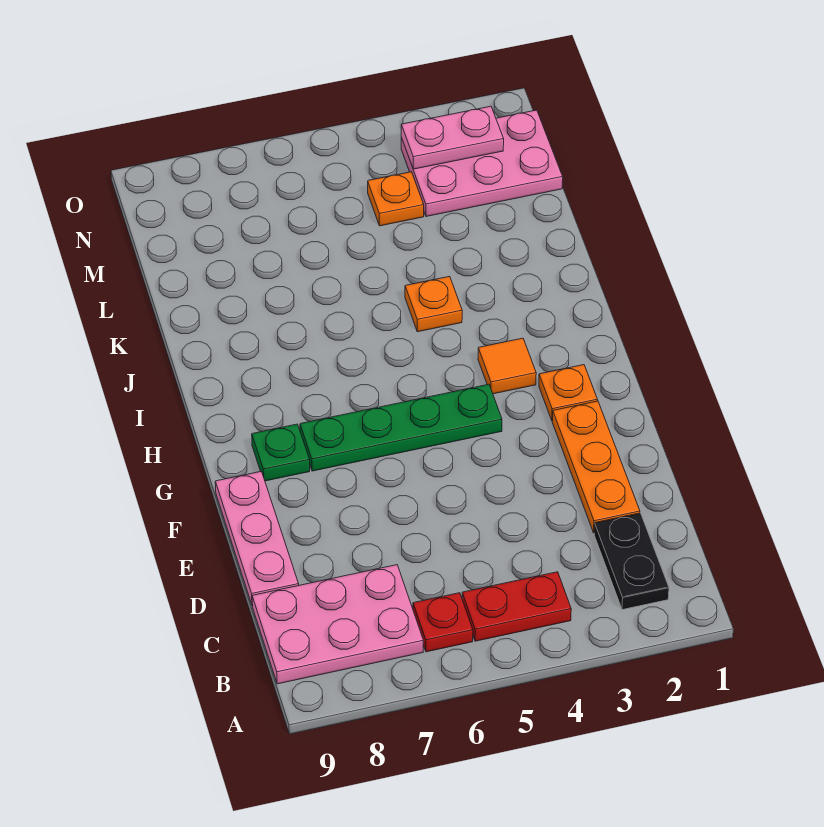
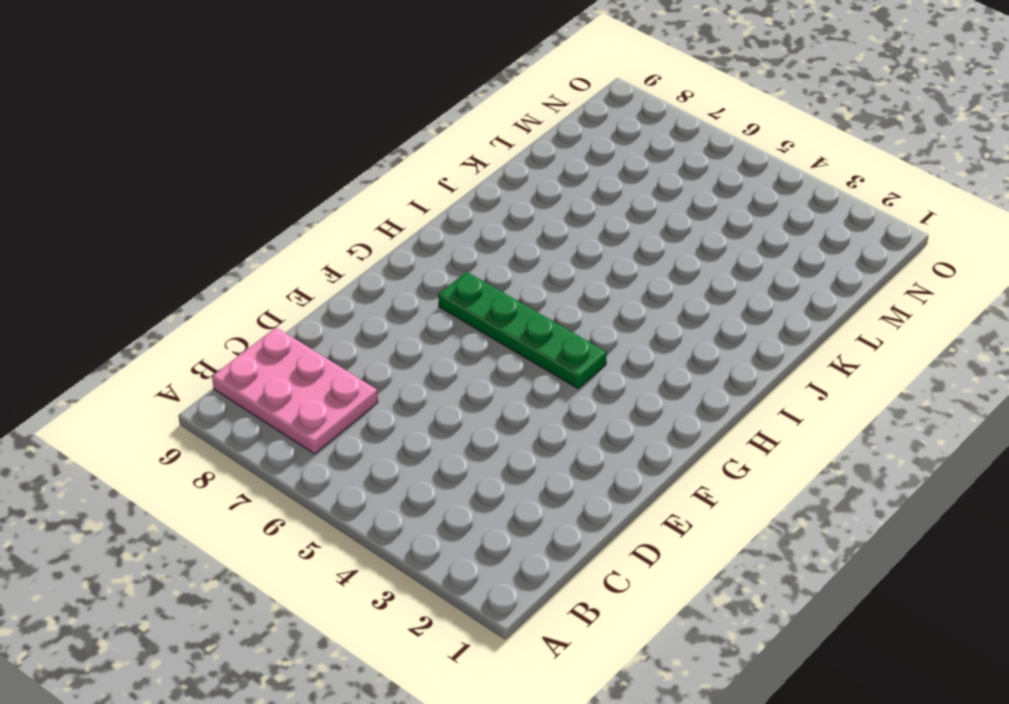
none -> black plate B2:C2 level 1
none -> red plate B4:B5 level 1
none -> red plate B6 level 1

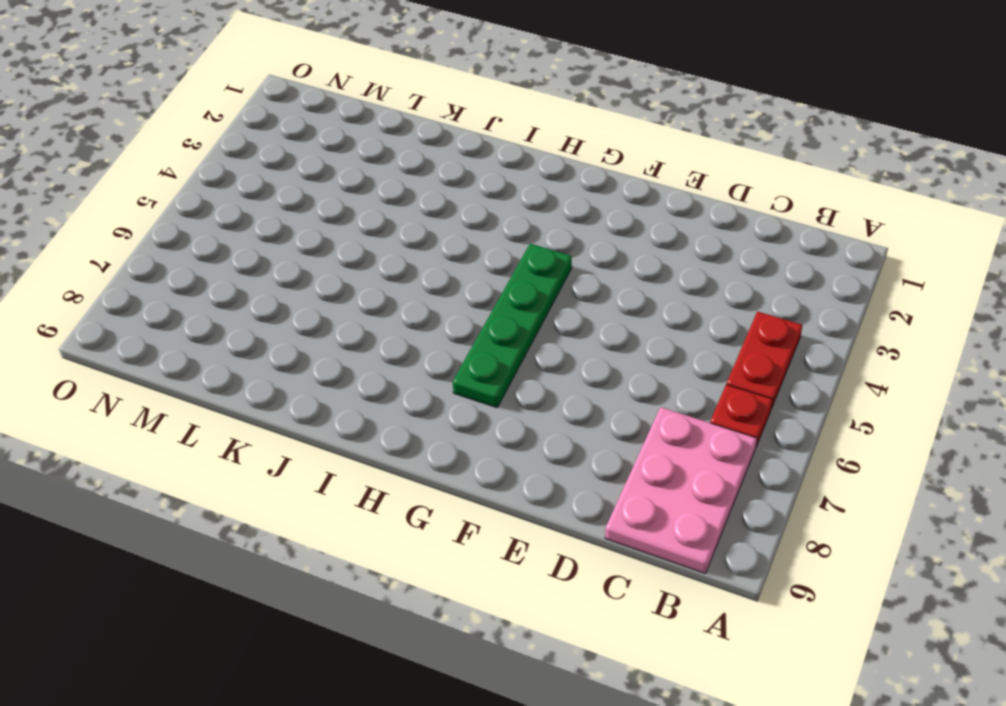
none -> black plate B2:C2 level 1
none -> orange plate D2:F2 level 1
none -> pink plate D9:F9 level 1

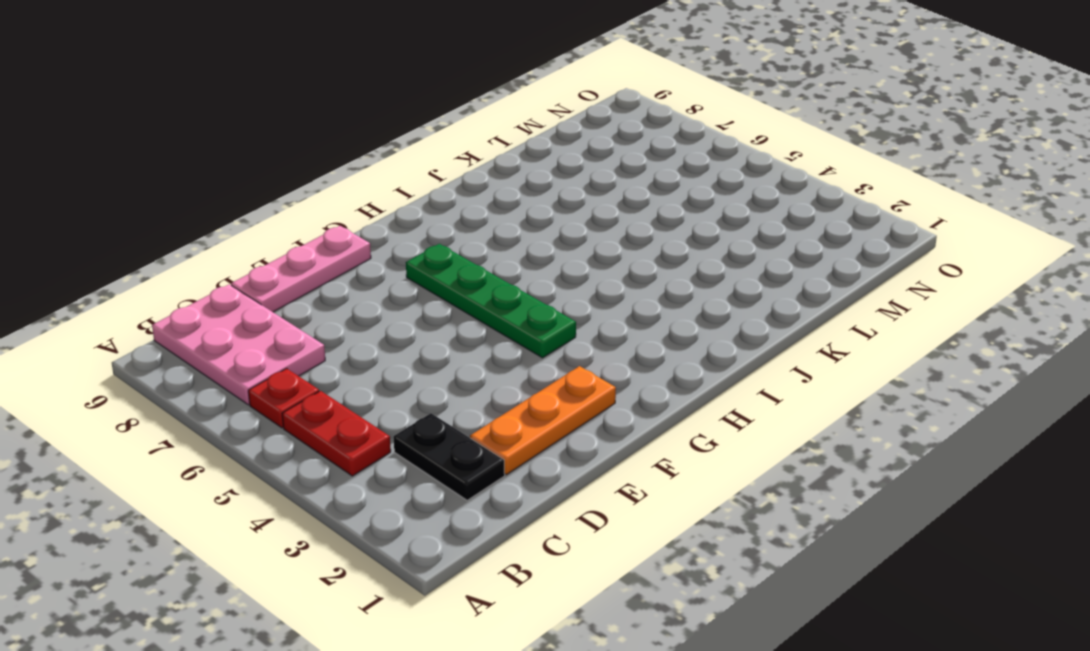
black plate C2:C3 level 1 -> black plate B2:C2 level 1
none -> orange plate G2 level 1
none -> green plate G8 level 1
none -> orange tile H3 level 1

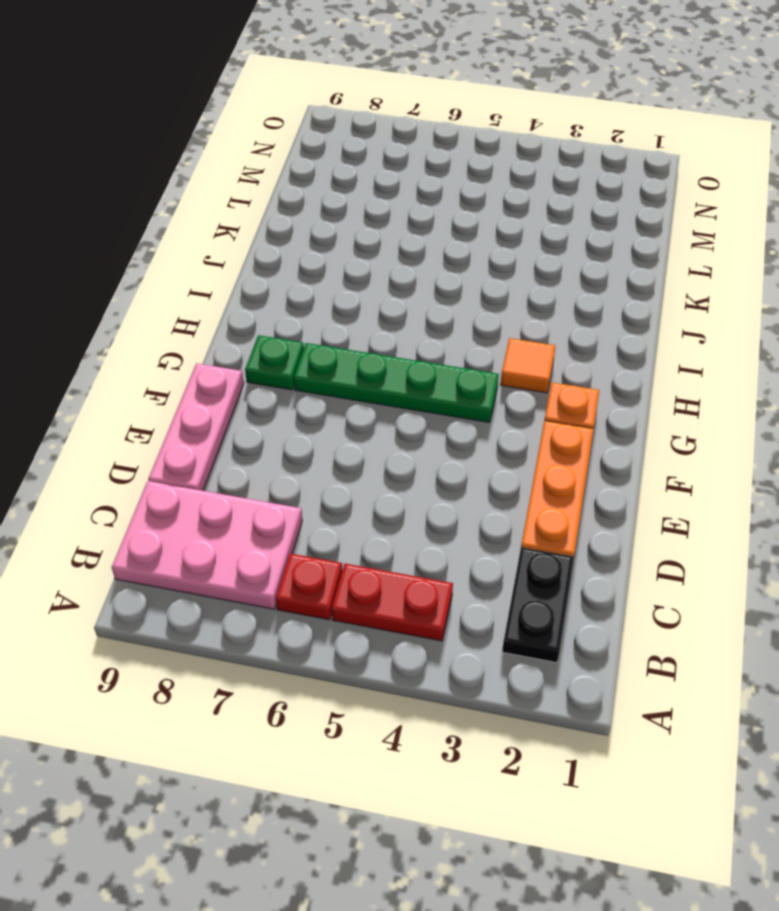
none -> orange plate J4 level 1
none -> pink plate M1:N3 level 1
none -> orange plate M4 level 1

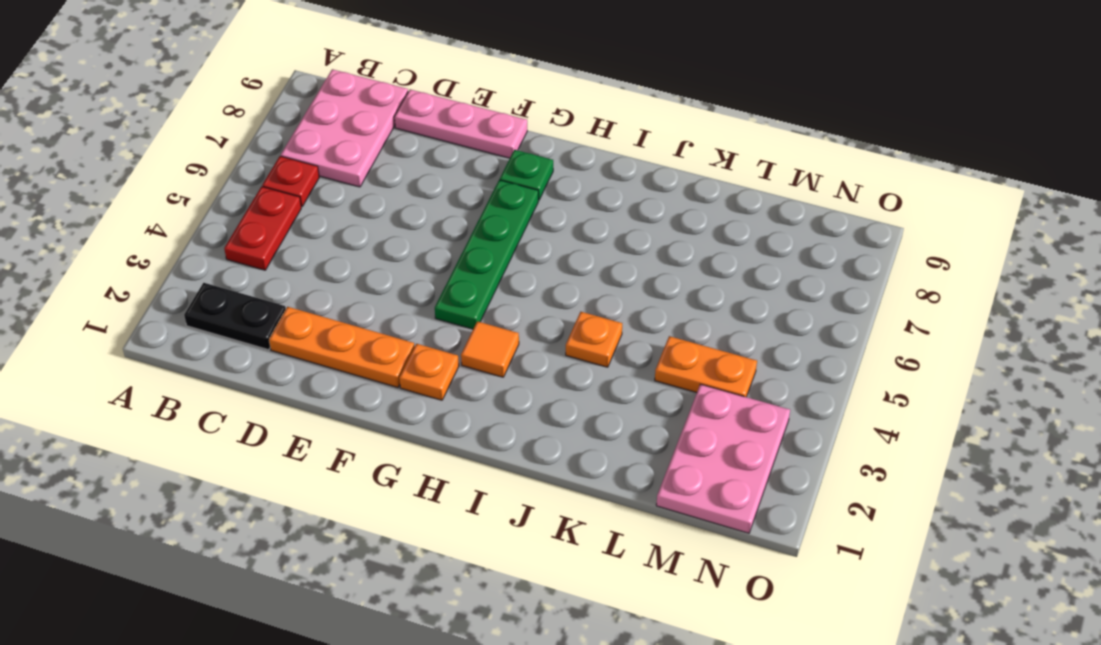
orange plate L4:M4 level 1 -> orange plate M4 level 1
none -> pink plate N2:N3 level 2

